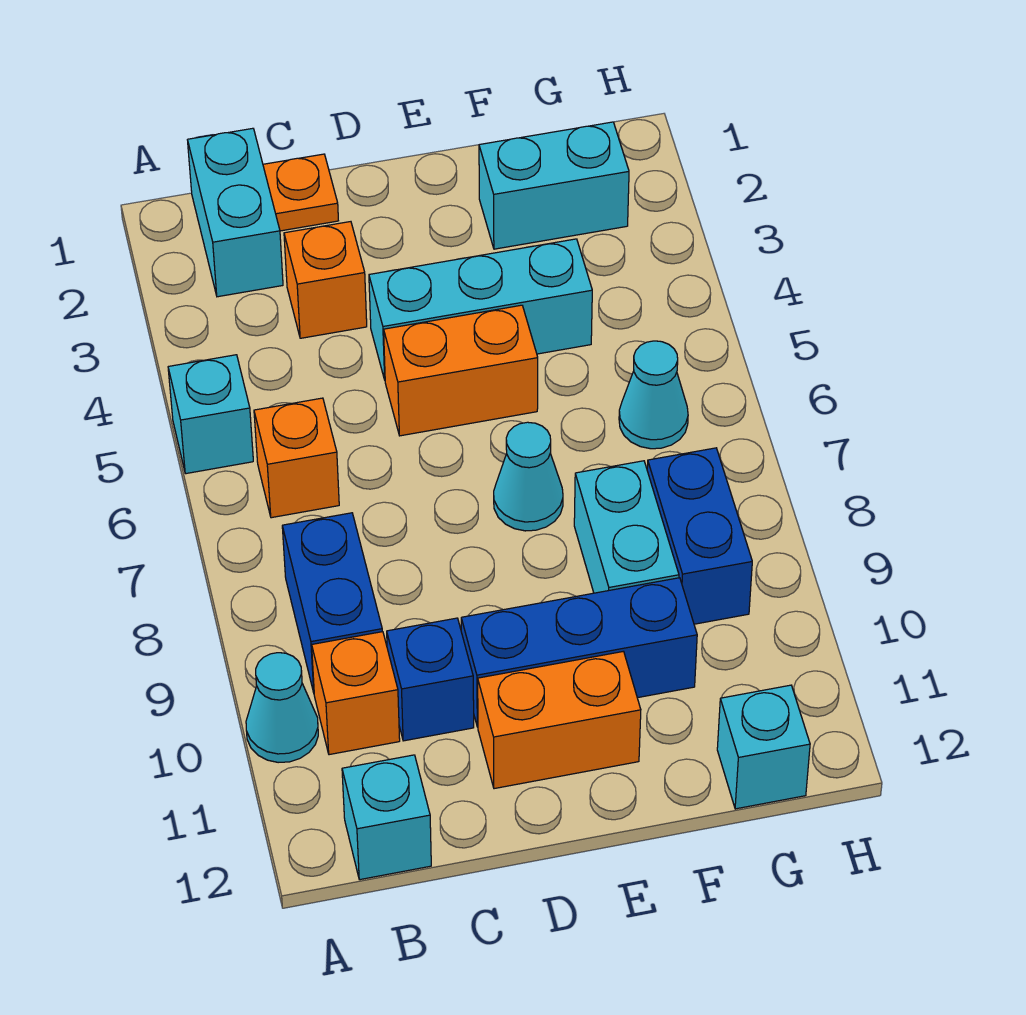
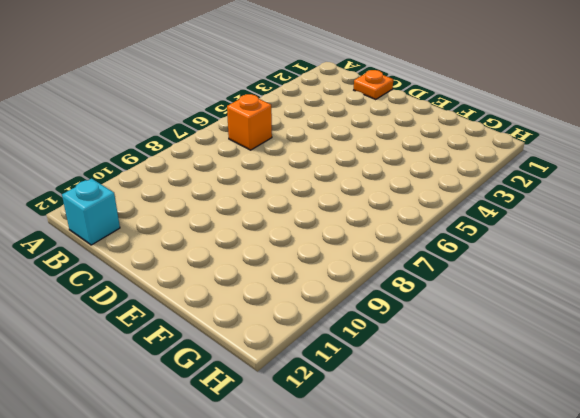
none -> cyan brick A5 level 1
none -> cyan cone A10 level 1
none -> cyan brick B1:B2 level 1

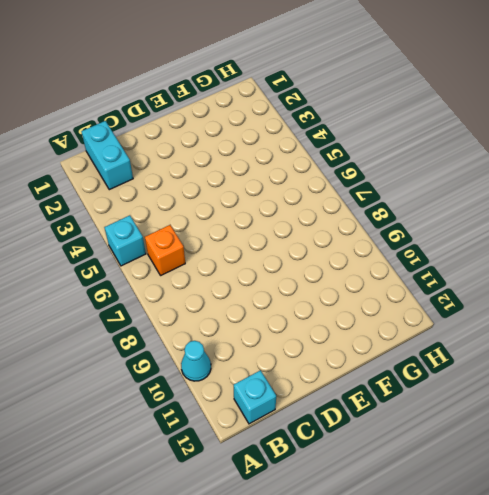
none -> blue brick B8:B9 level 1
none -> orange brick B10 level 1
none -> orange plate C1 level 1

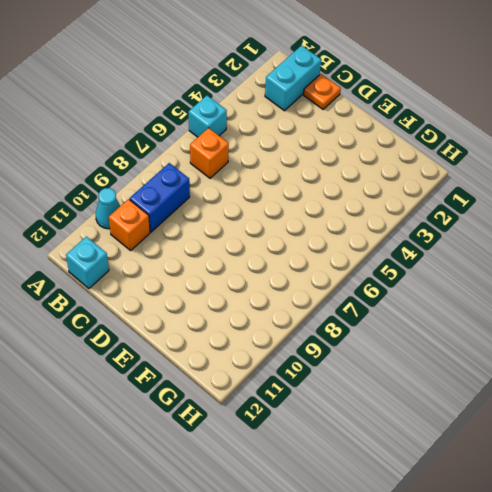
none -> orange brick C3 level 1
none -> blue brick C10 level 1
none -> cyan brick D4:F4 level 1

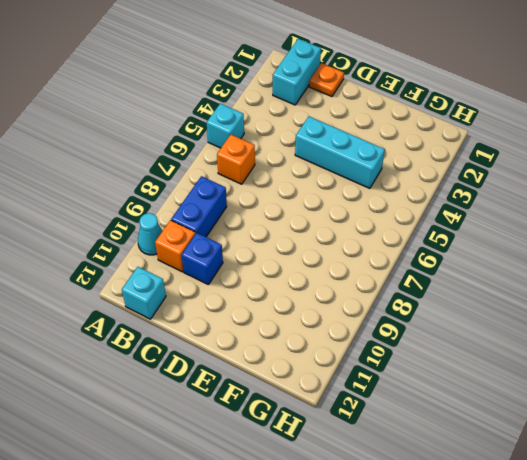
none -> orange brick C3 level 1
none -> orange brick D5:E5 level 1
none -> blue brick D10:F10 level 1

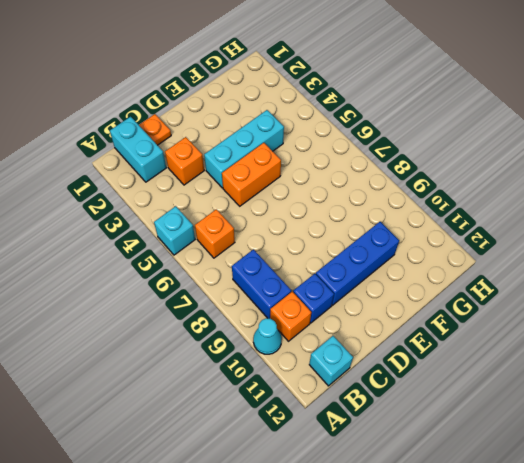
none -> orange brick D11:E11 level 1
none -> cyan cone E7 level 1
none -> cyan brick F2:G2 level 1

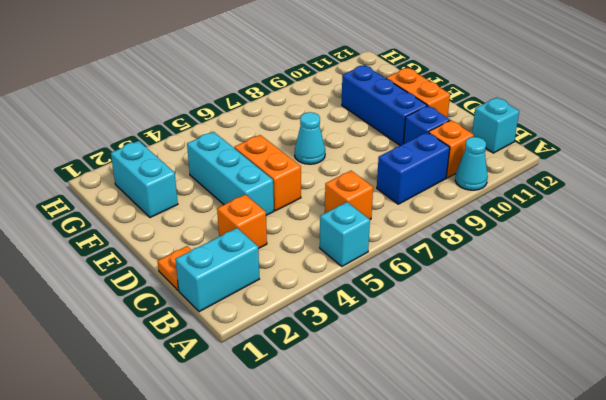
none -> cyan brick F8:F9 level 1
none -> cyan cone G6 level 1
none -> blue brick G8:G9 level 1

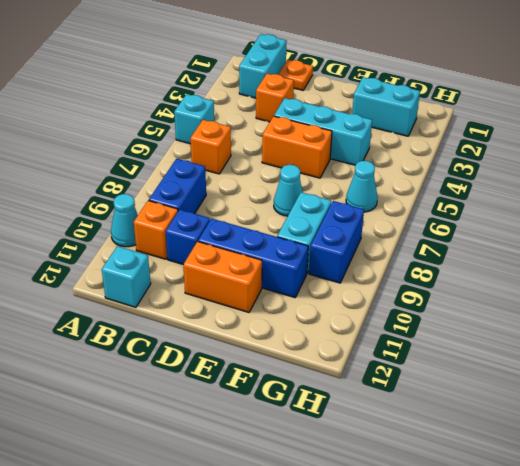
none -> cyan brick G12 level 1

